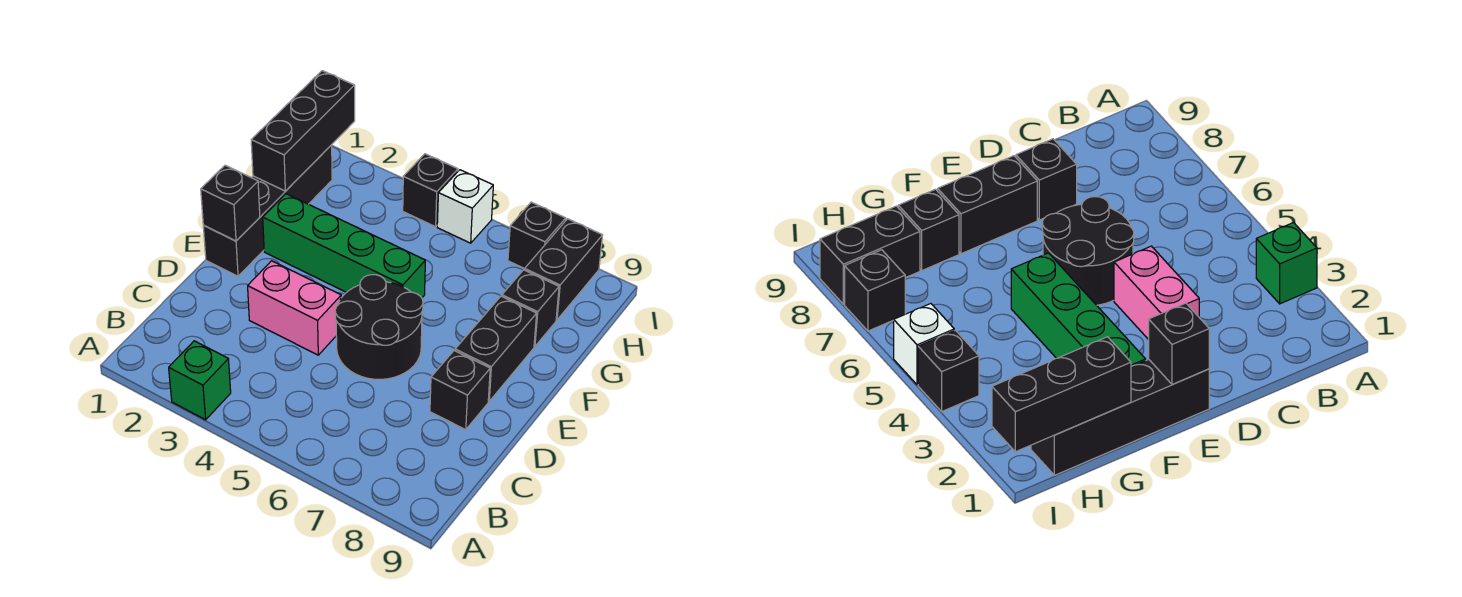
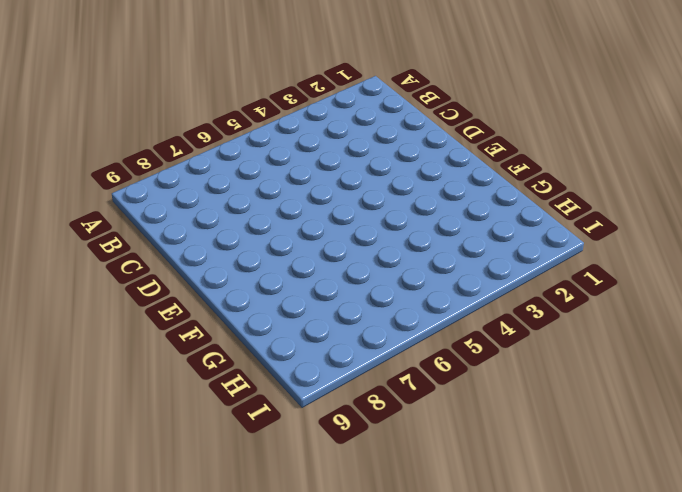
none -> green brick A3 level 1
none -> pink brick D3:D4 level 1
none -> black round brick D5:E6 level 1

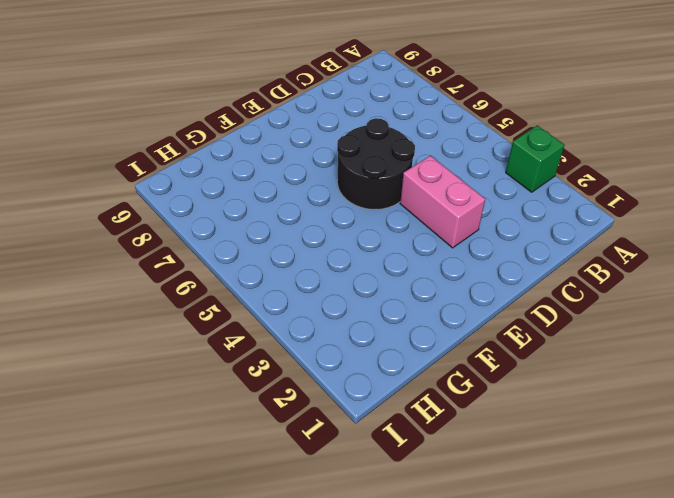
none -> black brick D8 level 1
none -> black brick E1:H1 level 1
none -> black brick E8:F8 level 1

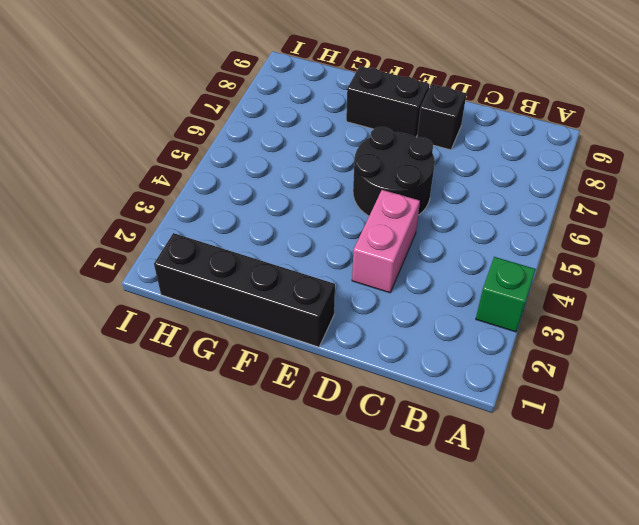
none -> green brick F2:F5 level 1
none -> black brick G8 level 1
none -> black brick H8:I8 level 1

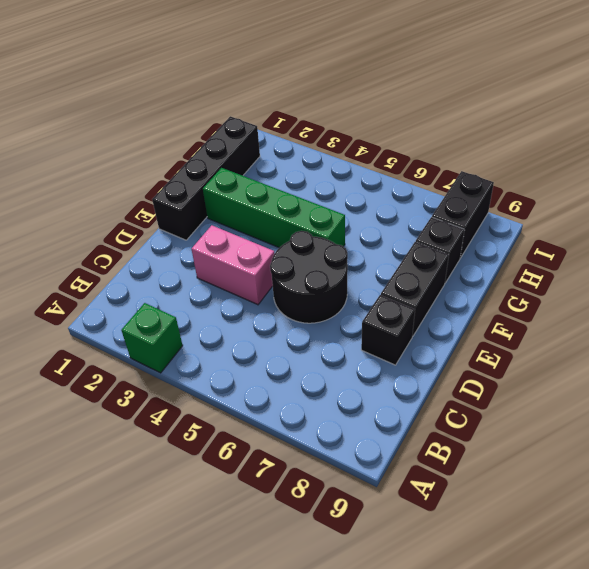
none -> black brick I4 level 1
none -> white brick I5 level 1
none -> black brick I7 level 1

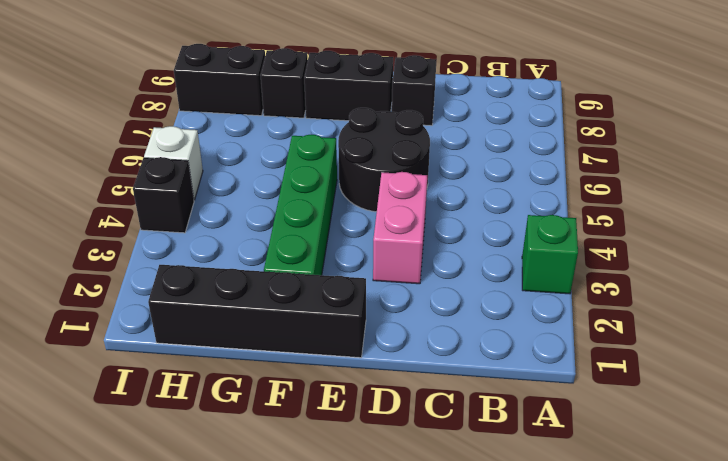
none -> black brick I7 level 1
none -> black brick E1 level 2
none -> black brick G1:I1 level 2

